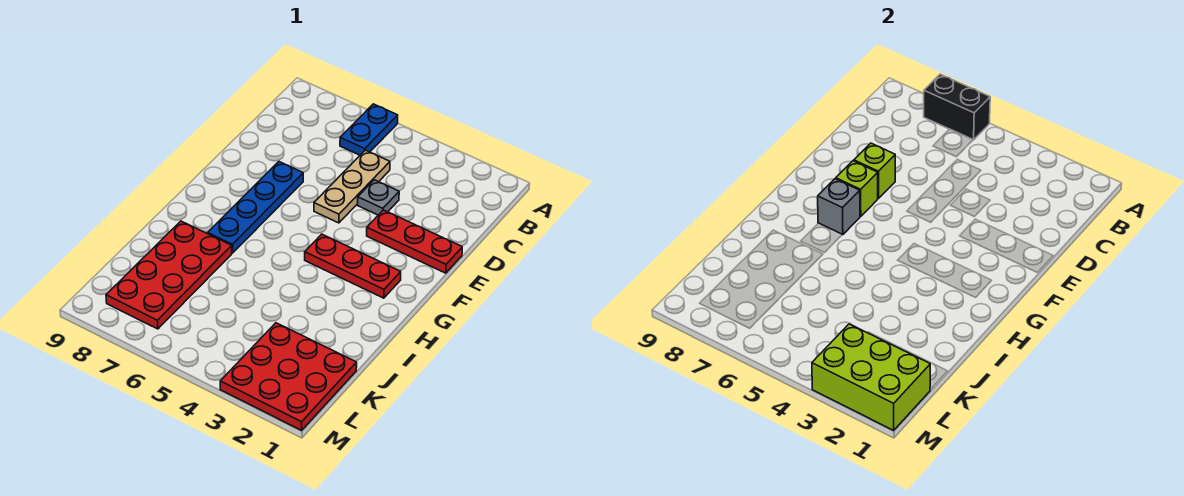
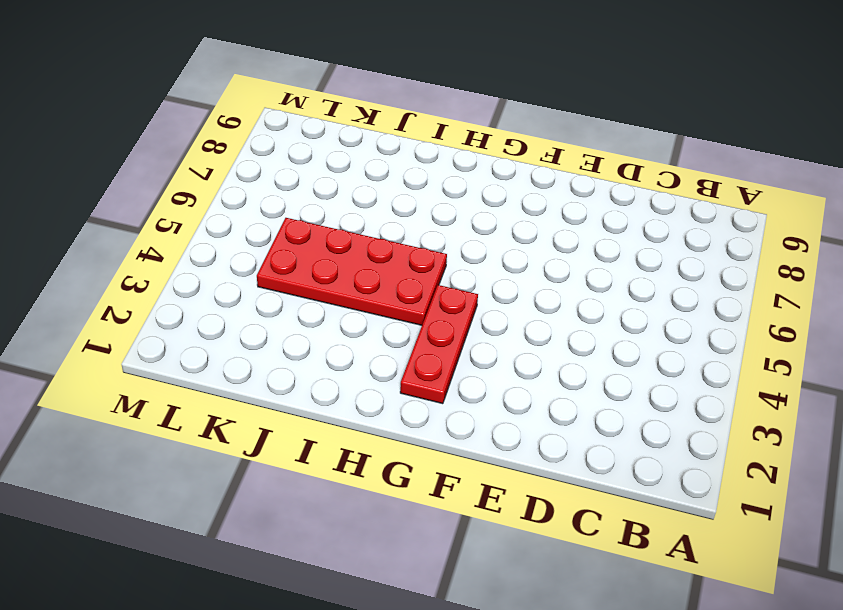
red plate H4:K5 level 1 -> red plate I7:L8 level 1
none -> blue plate A6:B6 level 1
none -> tan plate C5:E5 level 1
none -> grey plate D4 level 1

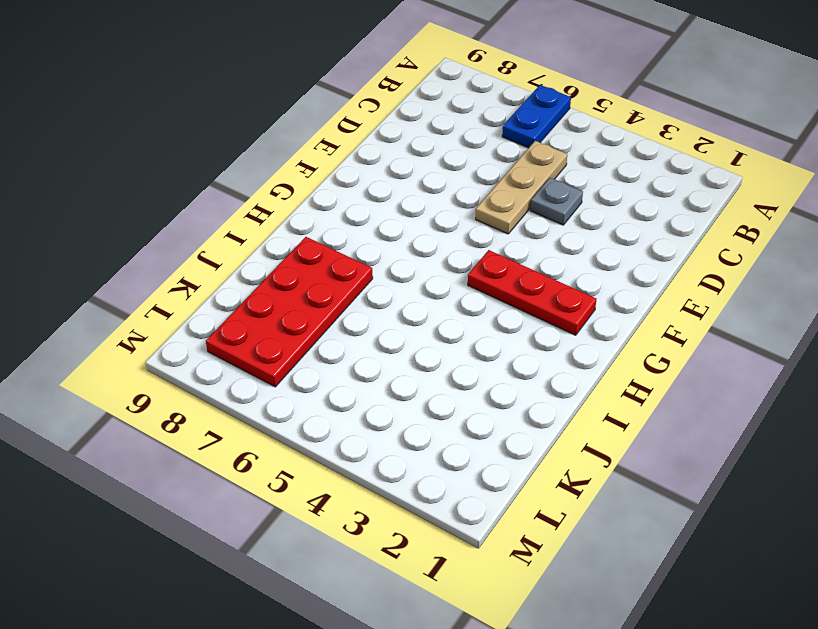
none -> red plate E1:E3 level 1
none -> blue plate E7:H7 level 1
none -> red plate K1:M3 level 1

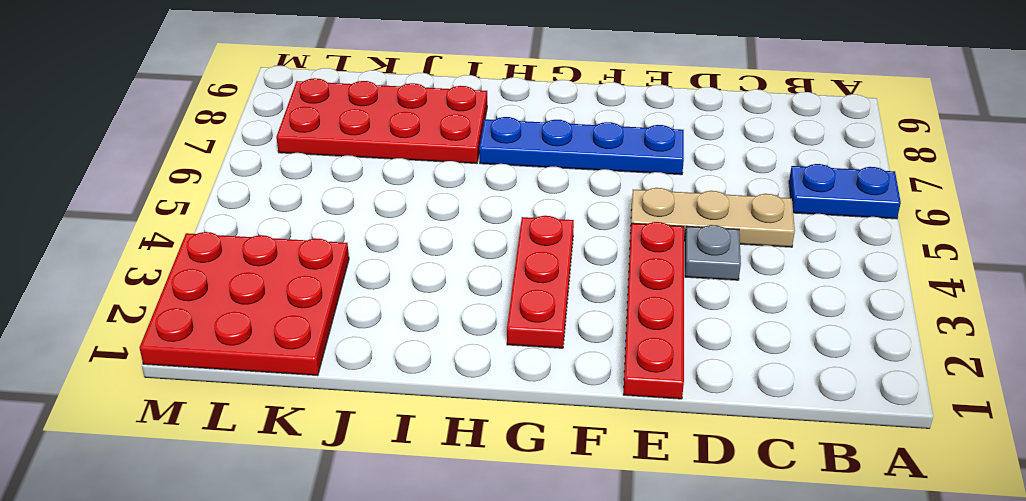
red plate E1:E4 level 1 -> red plate E1:E3 level 1
none -> black brick A6:A7 level 2
none -> lime brick E7 level 2
none -> lime brick F7 level 2

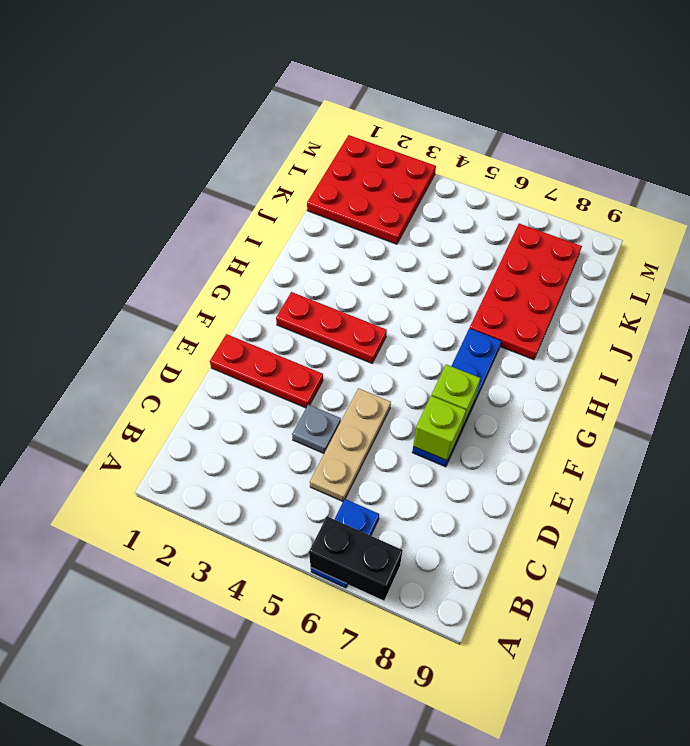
none -> grey brick G7 level 2
none -> lime brick L1:M3 level 2

